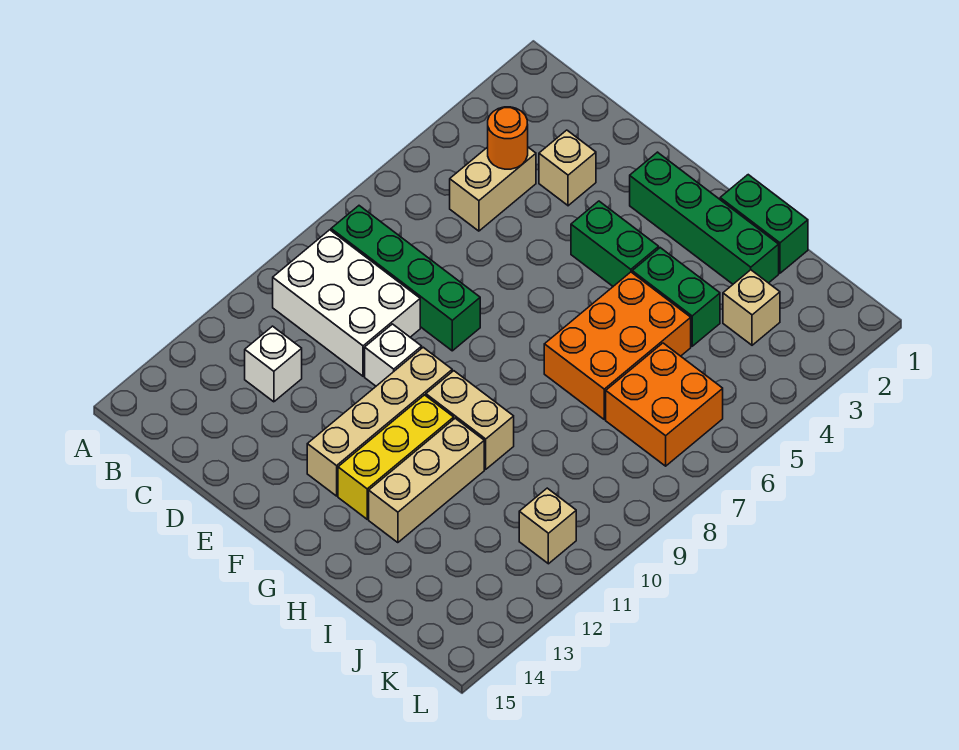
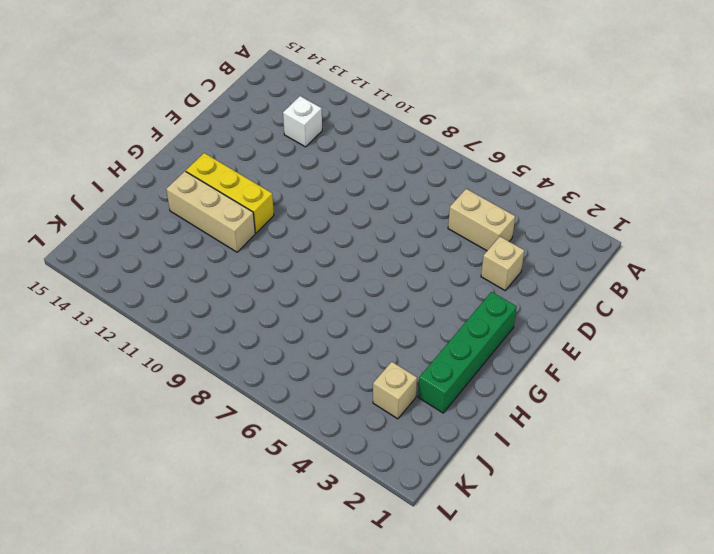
none -> green brick B8:E8 level 1
none -> white brick B9:D10 level 1
none -> white brick E10 level 1

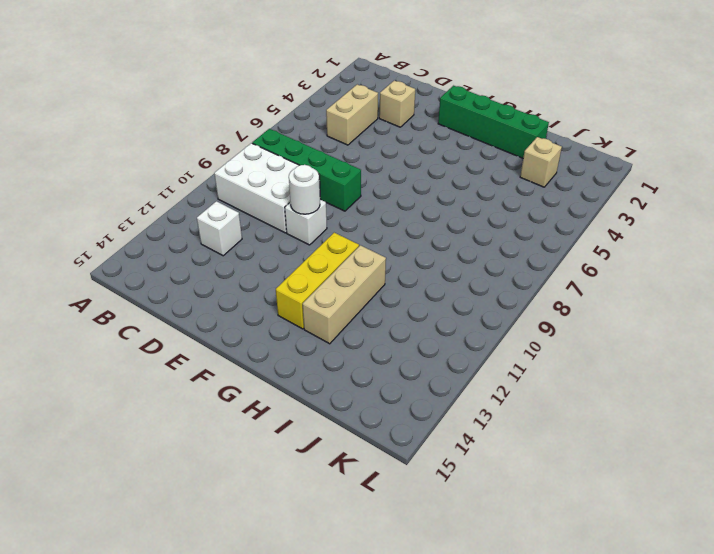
white round brick E10 level 2 -> none
none -> green brick F4:G4 level 1
none -> tan brick F10:F13 level 1
none -> tan brick G10:H10 level 1

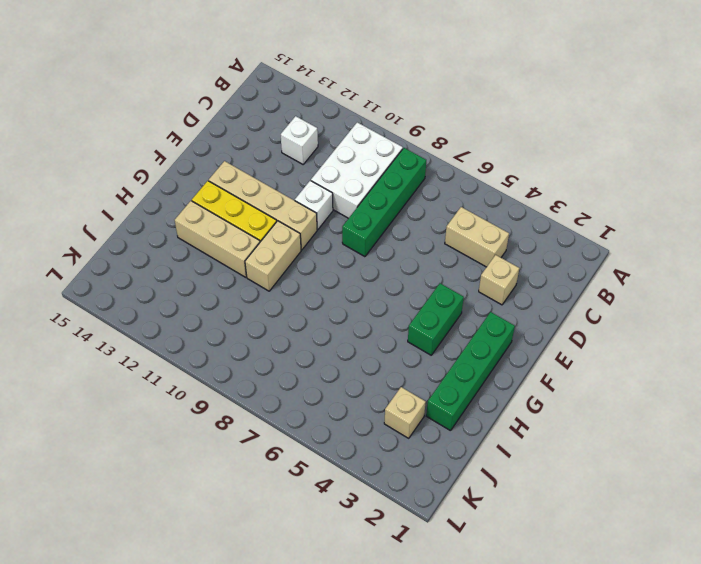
none -> green brick H1:I1 level 1
none -> green brick H4:I4 level 1
none -> orange brick H5:I7 level 1

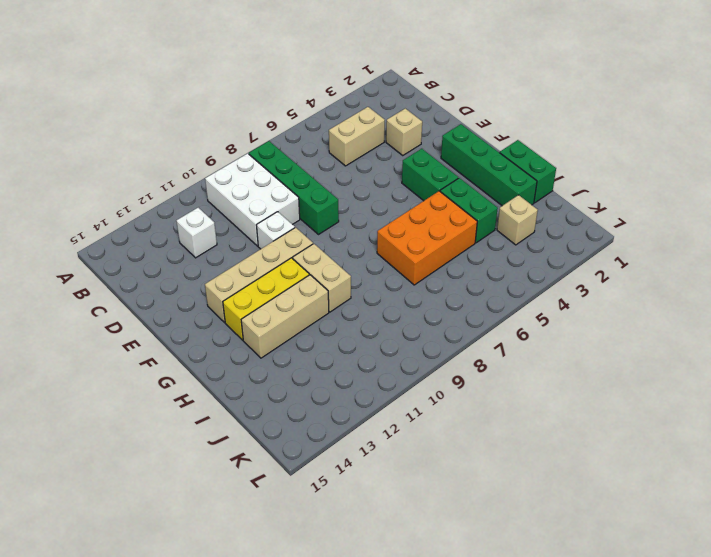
none -> orange brick J6:K7 level 1
none -> tan brick K11 level 1
none -> orange round brick C4 level 2

